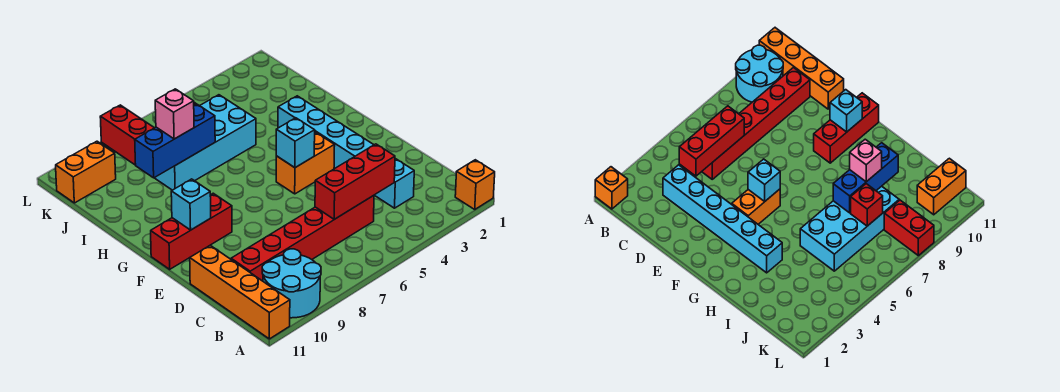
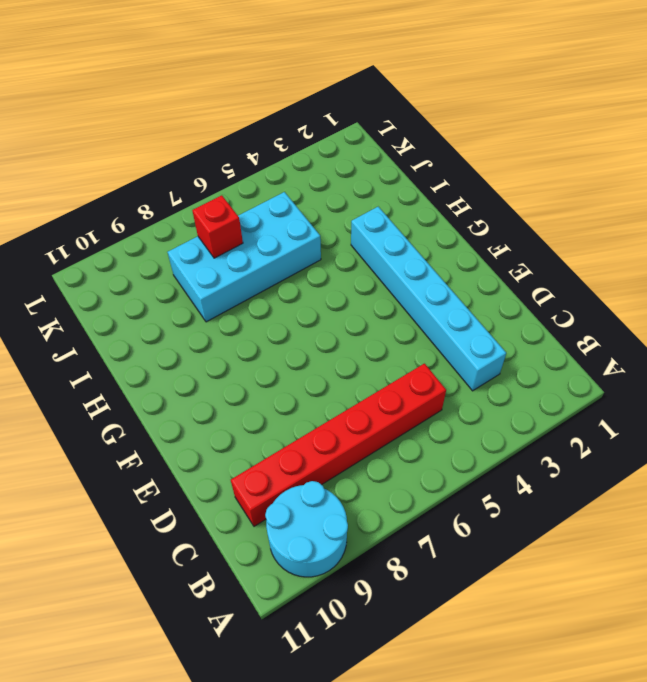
none -> orange brick A1 level 1
none -> orange brick A11:D11 level 1
none -> orange brick F4:F5 level 1

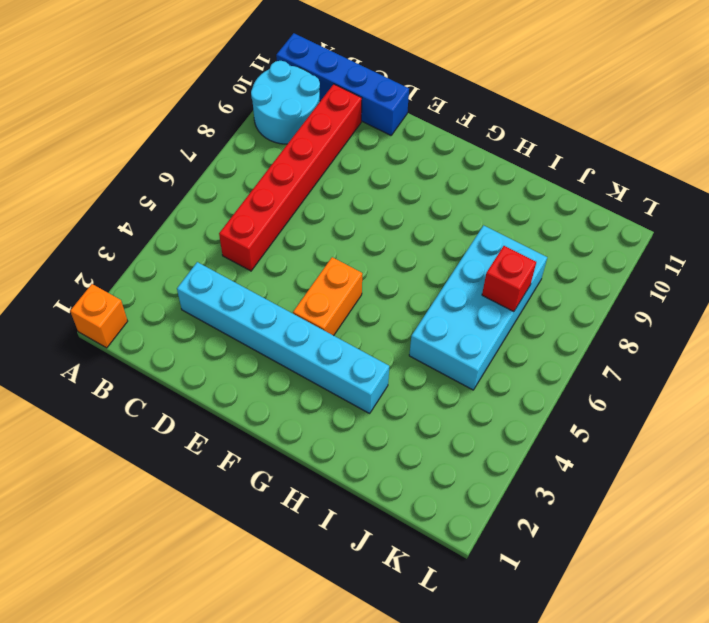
blue brick A11:D11 level 1 -> orange brick A11:D11 level 1
none -> red brick F9:F11 level 1
none -> red brick K8:L8 level 1
none -> orange brick K10:K11 level 1

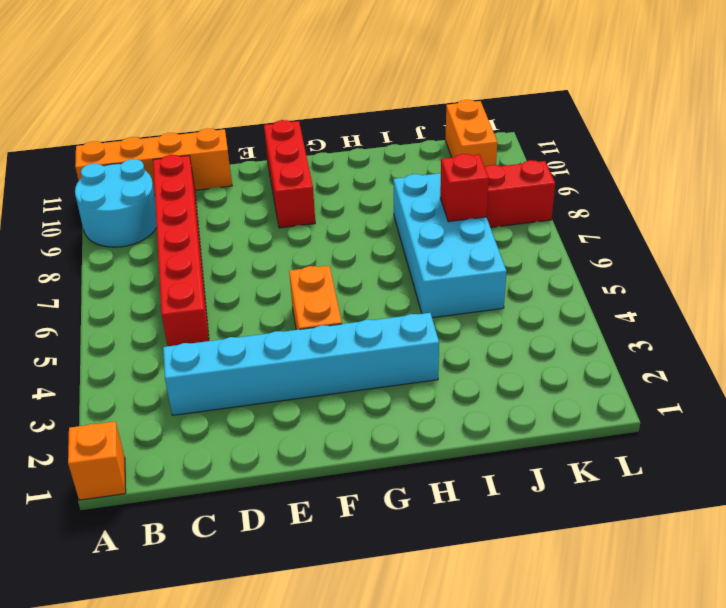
none -> red brick C4:C6 level 2
none -> cyan brick F5 level 2
none -> cyan brick F10 level 2

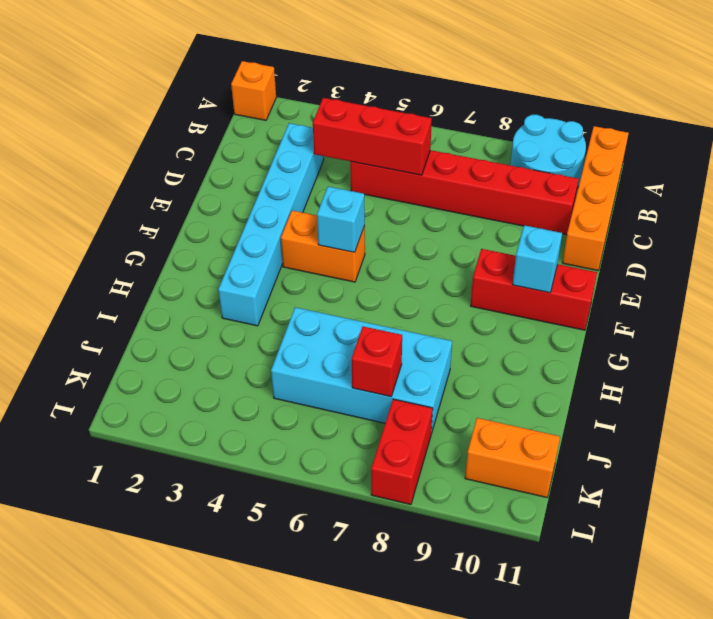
none -> blue brick I7:I9 level 2
none -> pink brick I8 level 3

